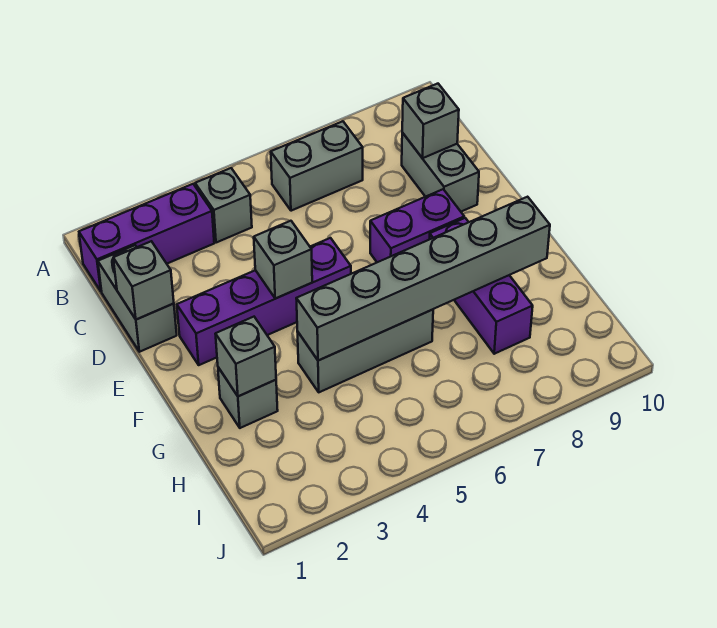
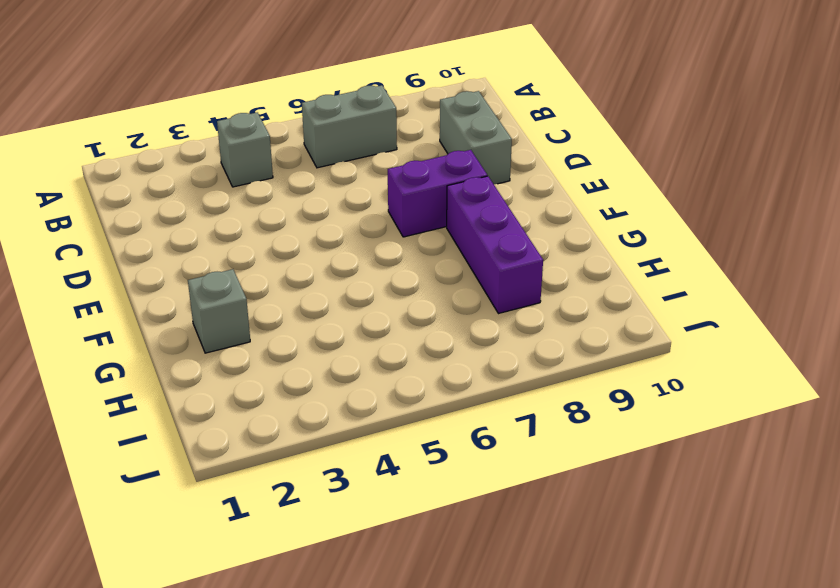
none -> purple brick B1:B3 level 1
none -> grey brick C1:D1 level 1
none -> purple brick E2:E5 level 1

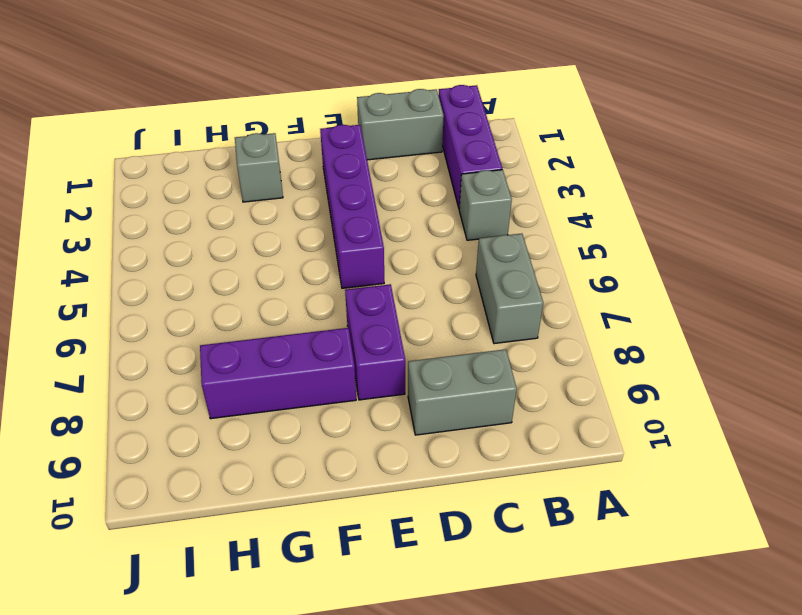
none -> grey brick G4:G6 level 1
none -> grey brick C9 level 2
none -> grey brick D1 level 2

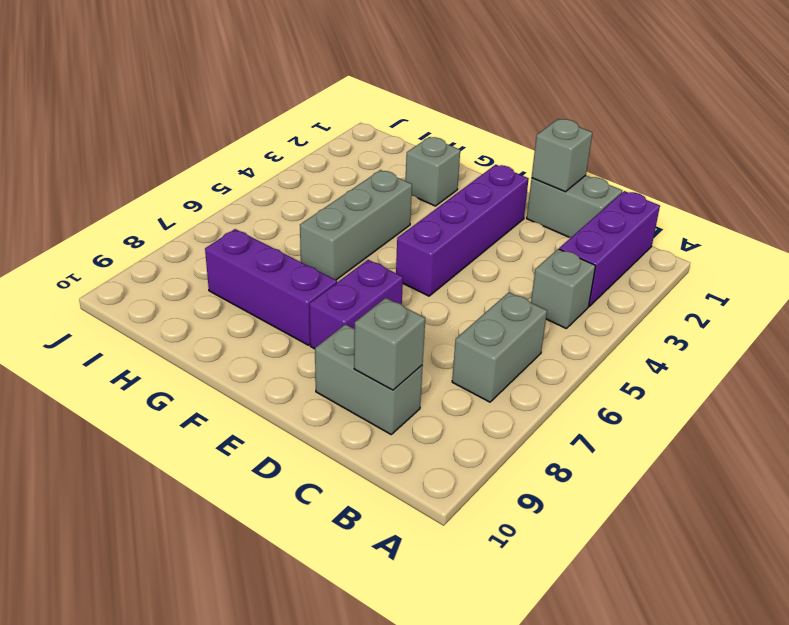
none -> grey brick E4 level 2
none -> grey brick G2 level 2
none -> grey brick G4:G9 level 2

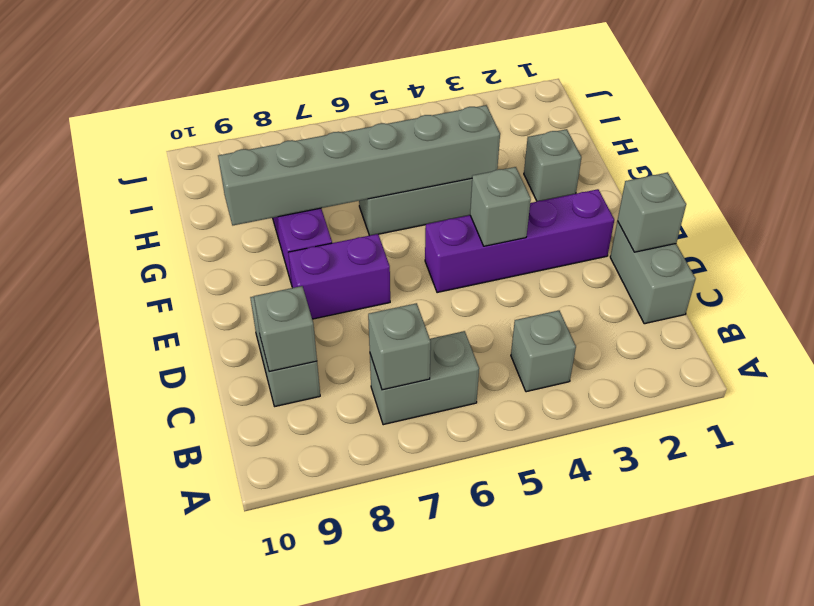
grey brick B7 level 2 -> grey brick G2 level 2
none -> purple brick B1:B3 level 1

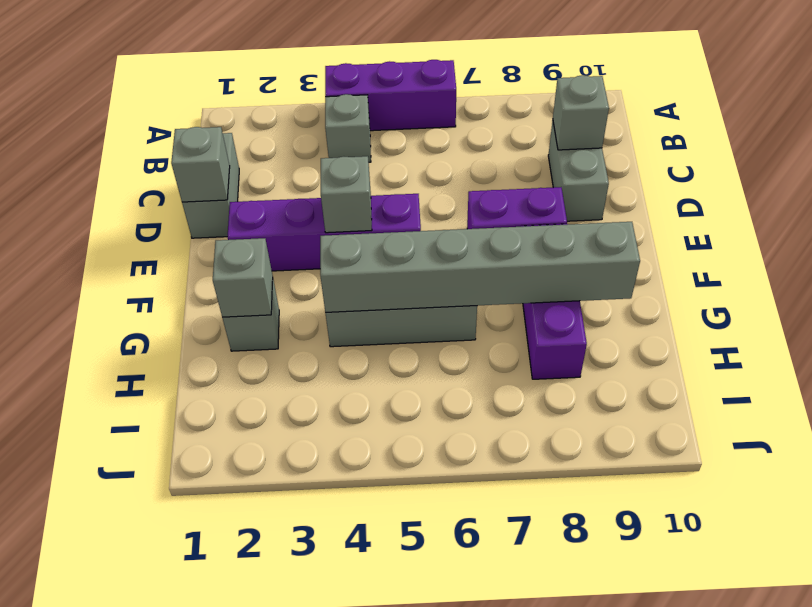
purple brick A4:A6 level 1 -> purple brick B1:B3 level 1
none -> grey brick B6:B7 level 1

